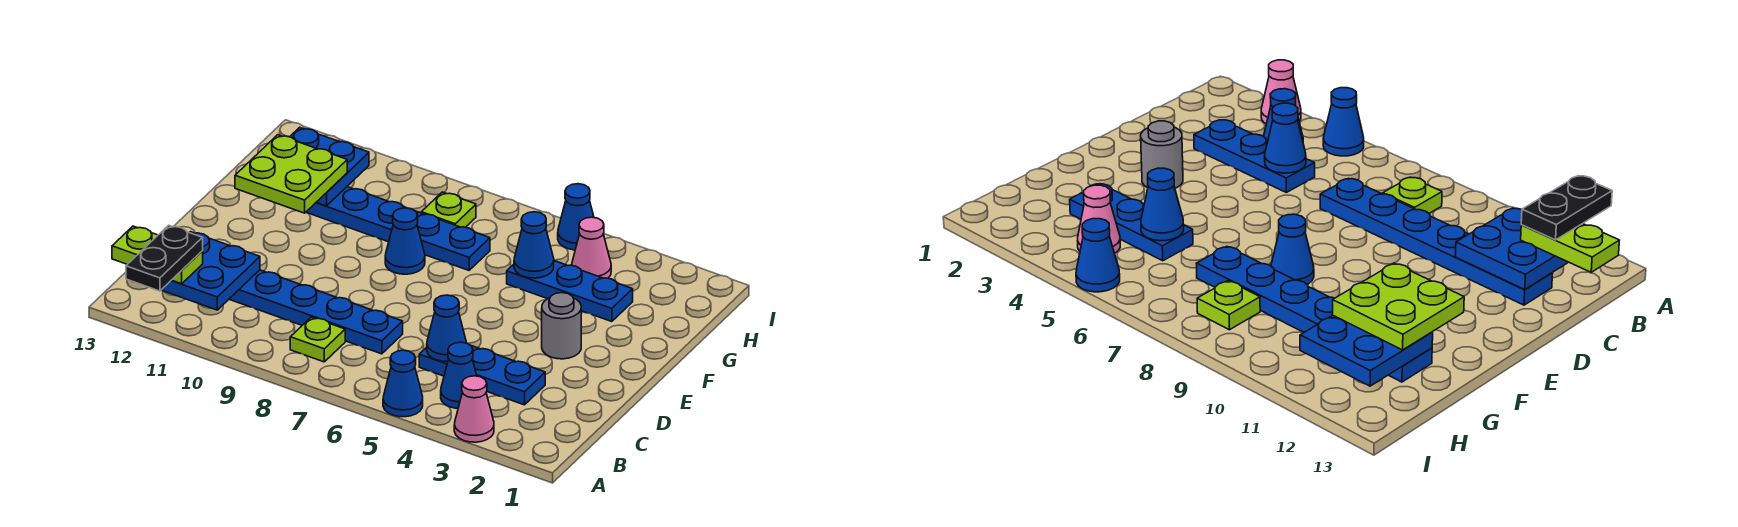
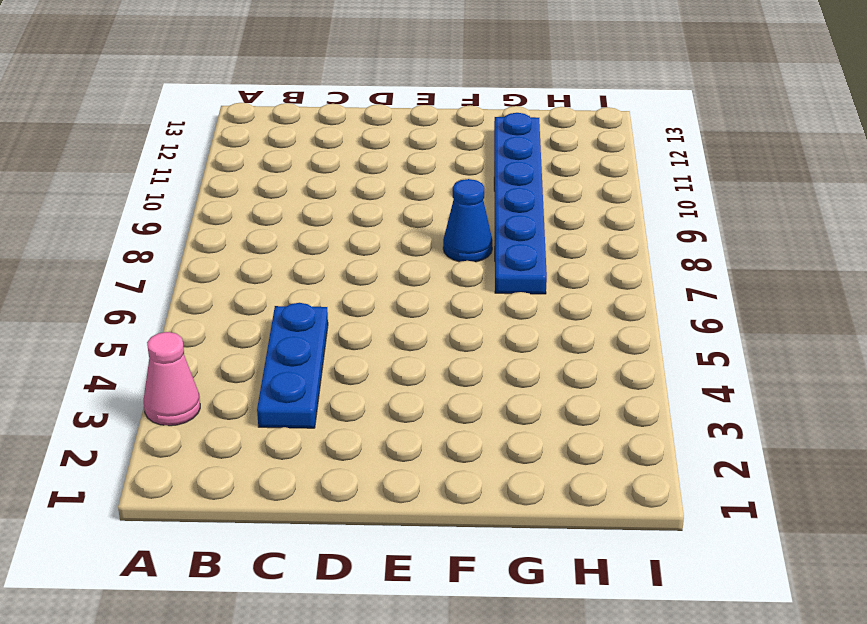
none -> blue cone A5 level 1
none -> blue cone B4 level 1
none -> lime plate B8 level 1

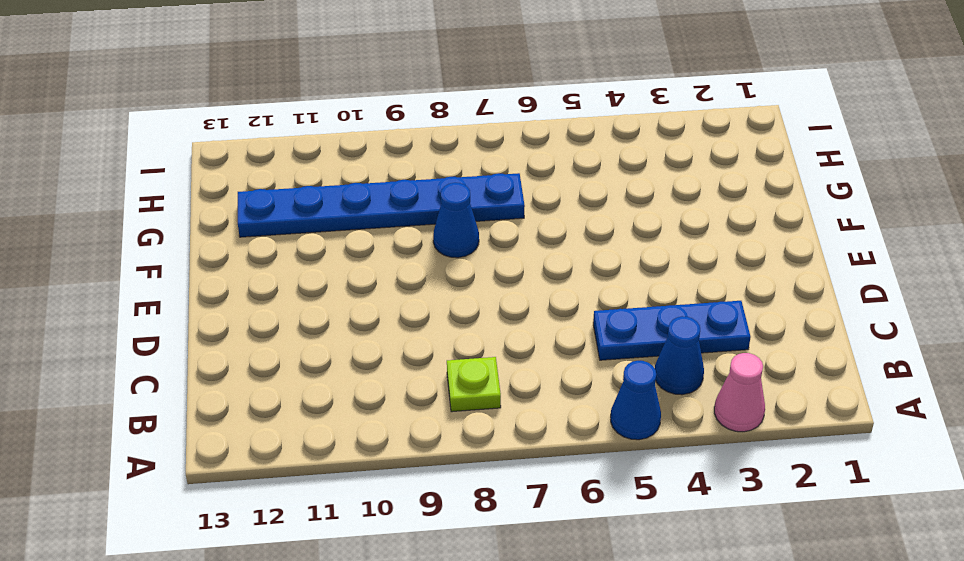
none -> blue plate C7:C12 level 1
none -> grey round brick E3 level 1
none -> blue plate G3:G5 level 1

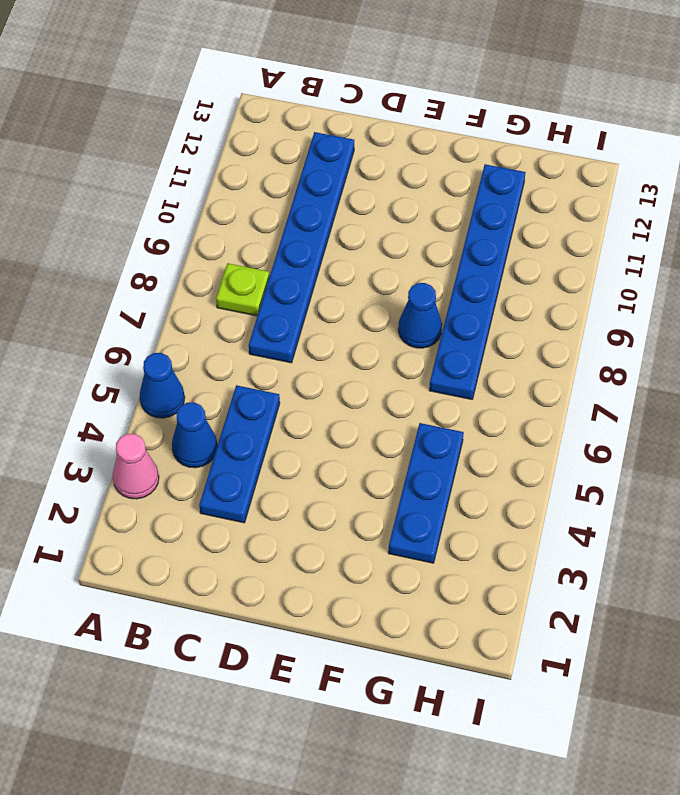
none -> grey round brick E3 level 1
none -> pink cone H4 level 1
none -> lime plate H8 level 1

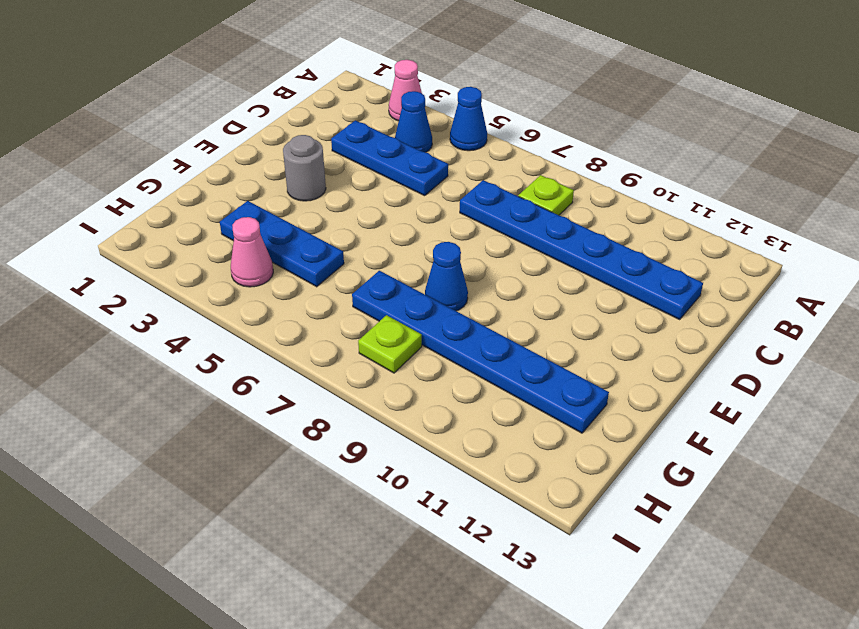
none -> blue cone I5 level 1
none -> blue plate B11:C12 level 2
none -> blue cone C5 level 2

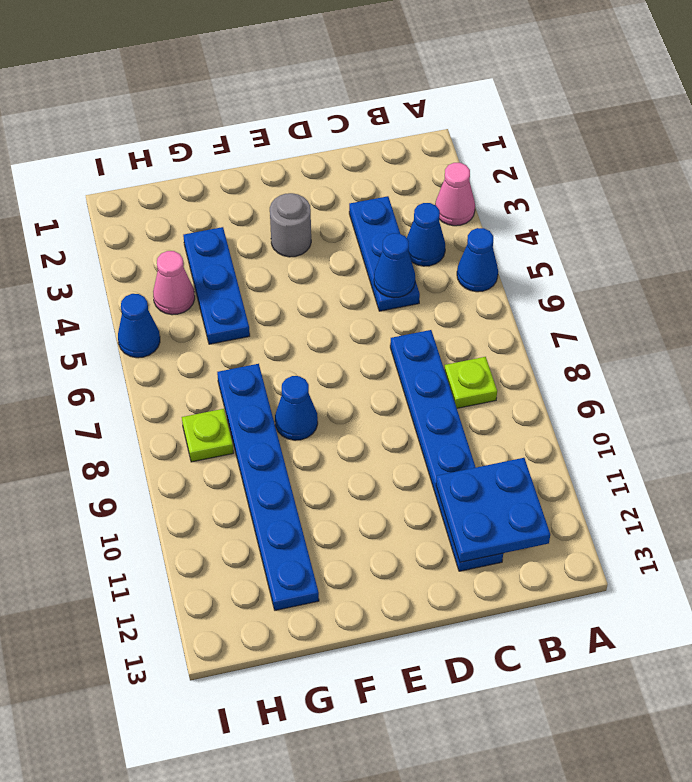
none -> blue cone G5 level 2
none -> blue plate G11:H12 level 2
none -> lime plate B12:B13 level 3

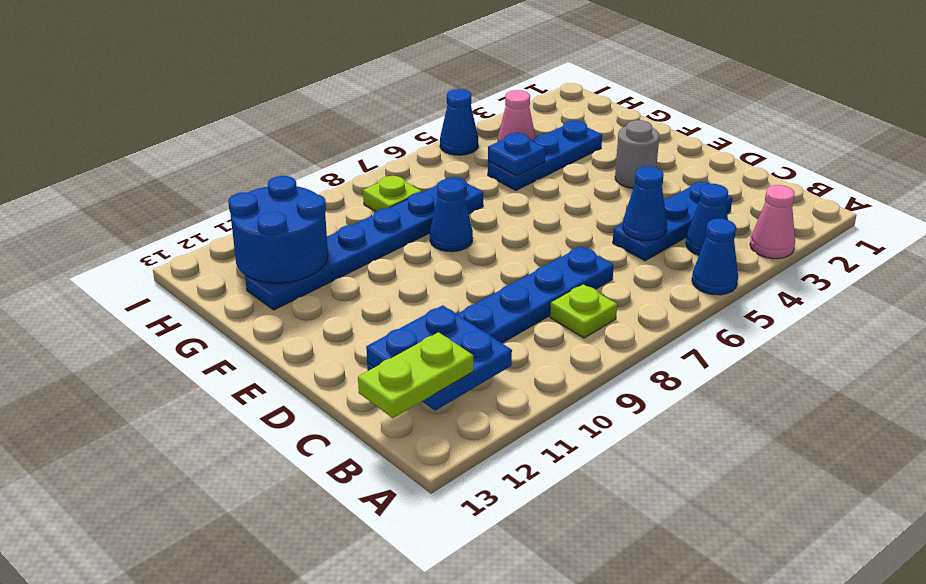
blue plate G5 level 2 -> blue cone G5 level 2
blue round brick G11:H12 level 2 -> blue plate G11:H12 level 2
none -> lime plate F11:G12 level 3
none -> black plate A12:B12 level 4

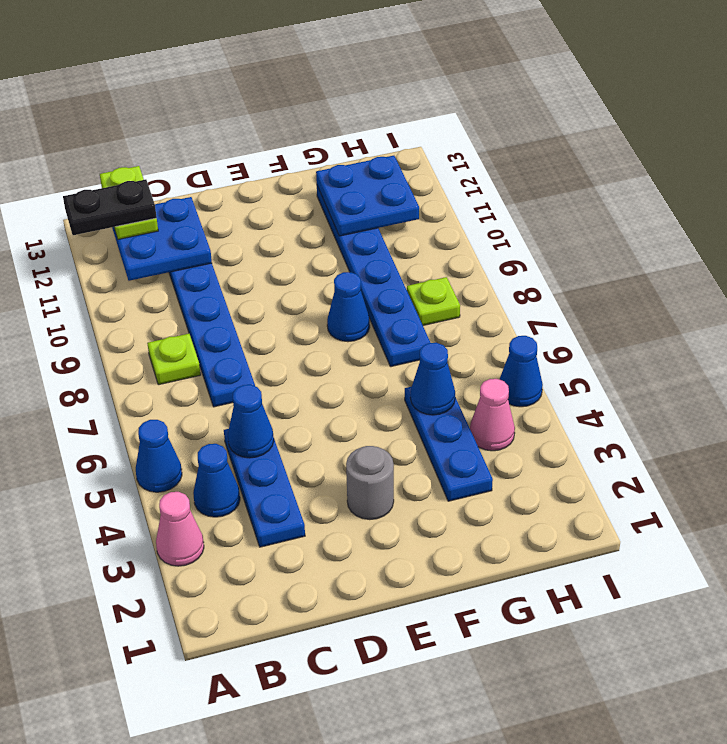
none -> lime plate F11:G12 level 3

